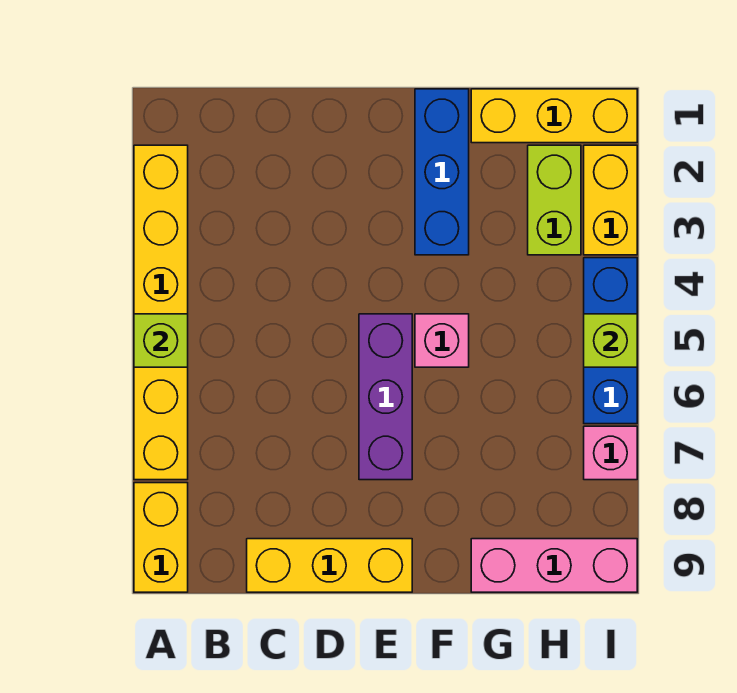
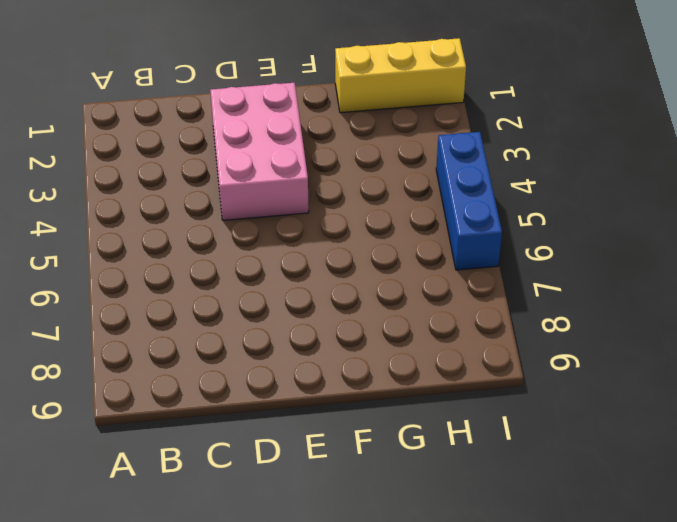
pink brick D2:E4 level 1 -> none
none -> yellow brick A2:A7 level 1
none -> yellow brick A8:A9 level 1
none -> yellow brick C9:E9 level 1

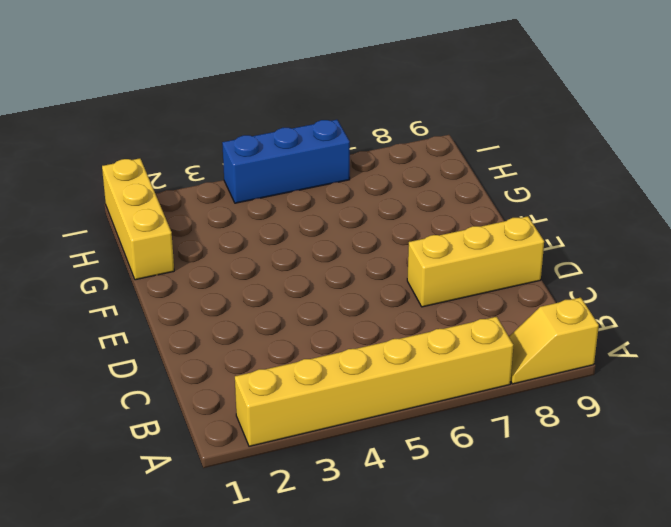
yellow slope A8:A9 level 1 top 9 -> yellow brick A8:A9 level 1
yellow brick D7:D9 level 1 -> yellow brick C9:E9 level 1
none -> purple brick E5:E7 level 1
none -> blue brick F1:F3 level 1
none -> pink brick F5 level 1

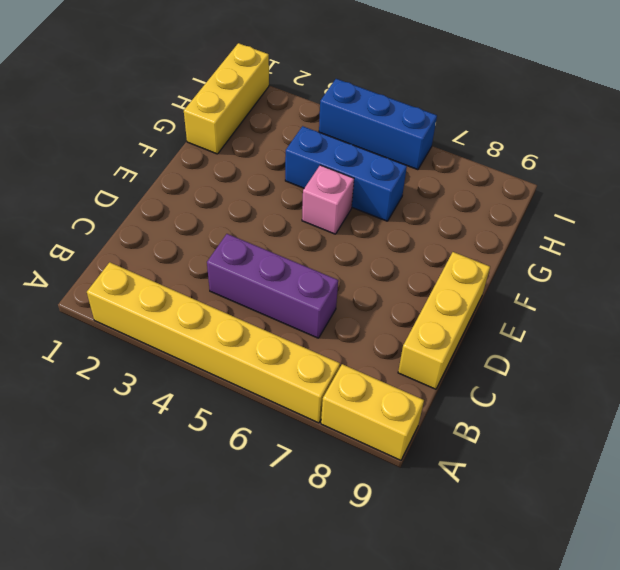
purple brick C4:C6 level 1 -> purple brick E5:E7 level 1
blue brick G4:G6 level 1 -> blue brick F1:F3 level 1
none -> pink brick G9:I9 level 1
none -> lime brick H2:H3 level 1
none -> yellow brick I2:I3 level 1

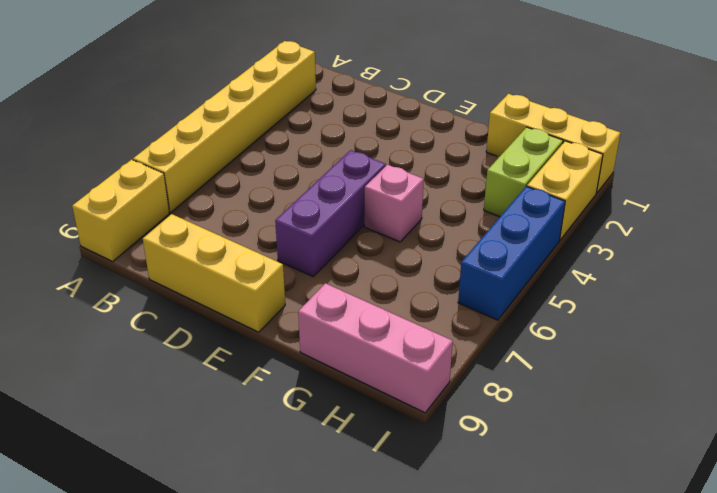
none -> blue brick F1:F3 level 1
none -> pink brick I7 level 1
none -> lime brick A5 level 2

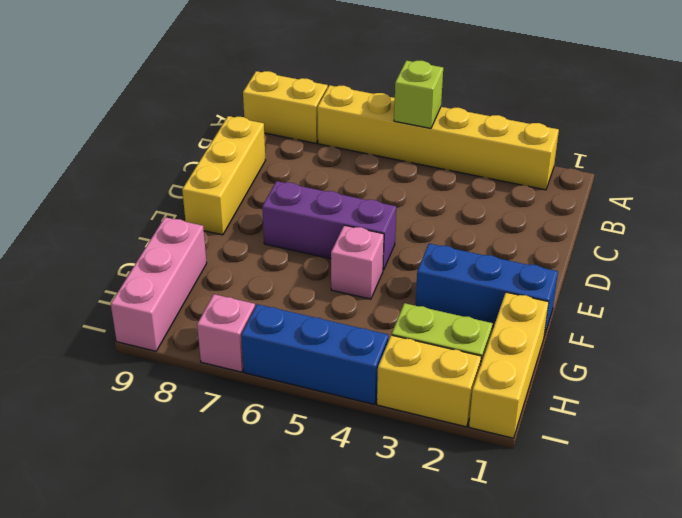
none -> lime brick I5 level 2

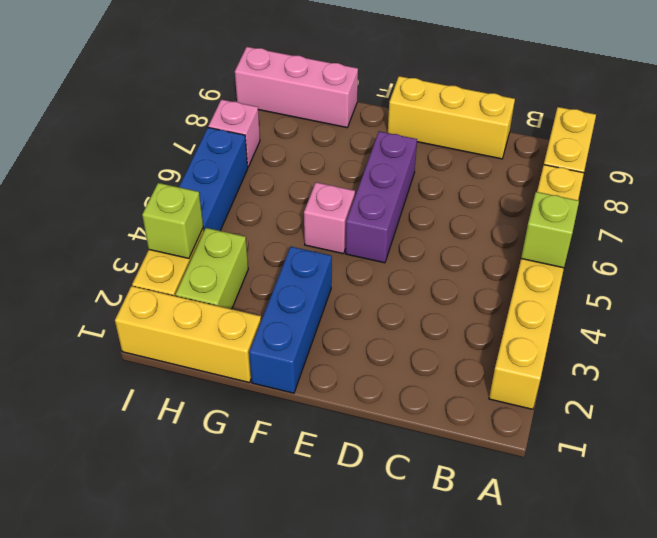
lime brick I3 level 2 -> lime brick I5 level 2

